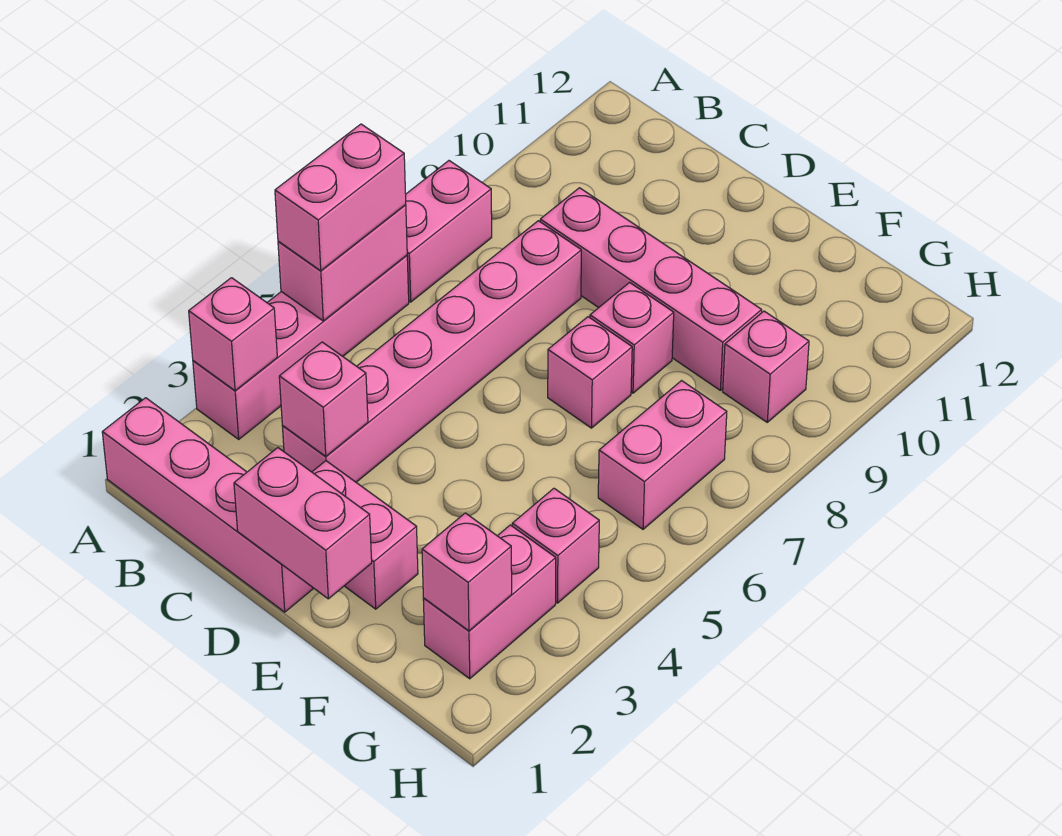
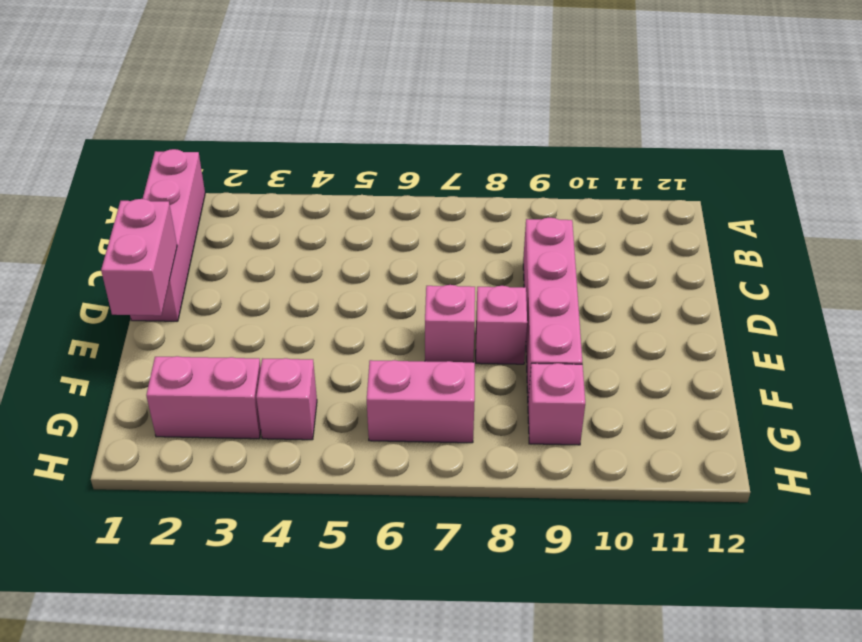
none -> pink brick A3:A6 level 1
none -> pink brick A7:A8 level 1
none -> pink brick C3:C8 level 1

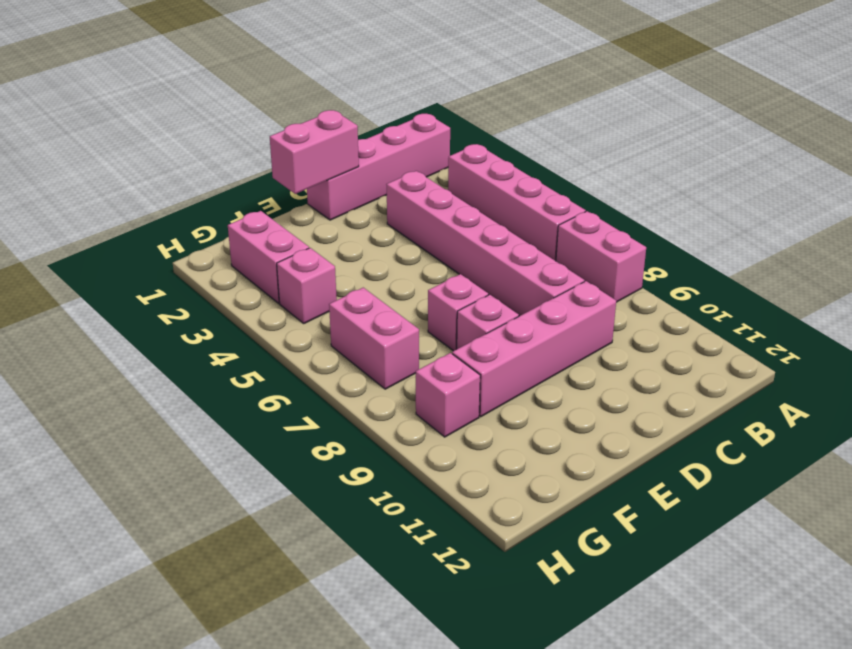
none -> pink brick D2:E2 level 1
none -> pink brick A3 level 2
none -> pink brick A5:A6 level 2

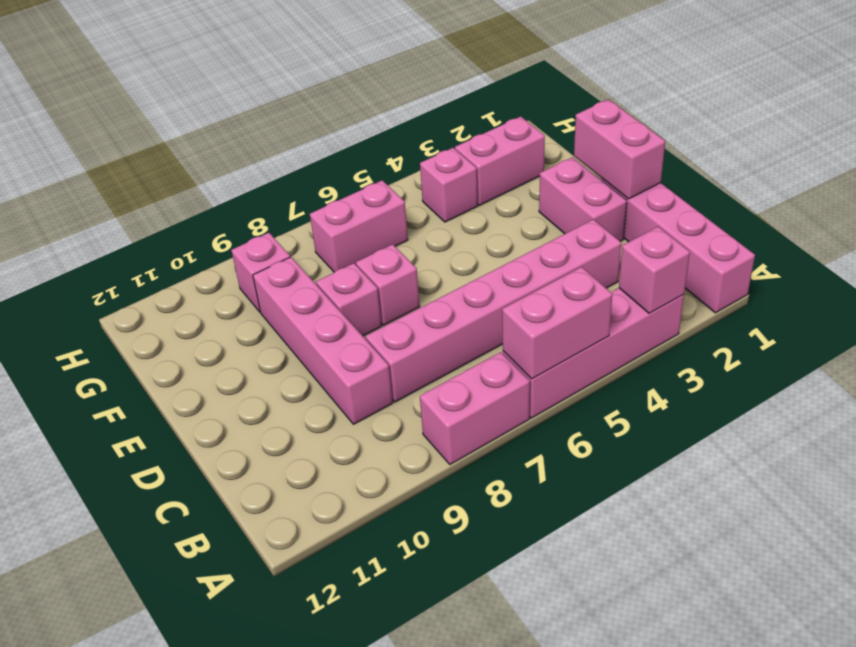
none -> pink brick C3 level 2
none -> pink brick G2 level 2
none -> pink brick A5:A6 level 3

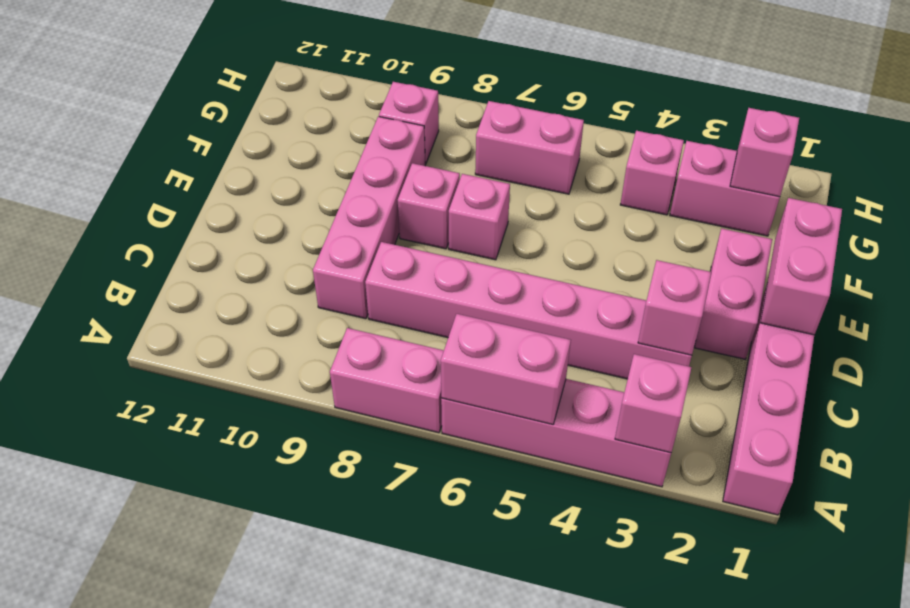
none -> pink brick A5:A6 level 3

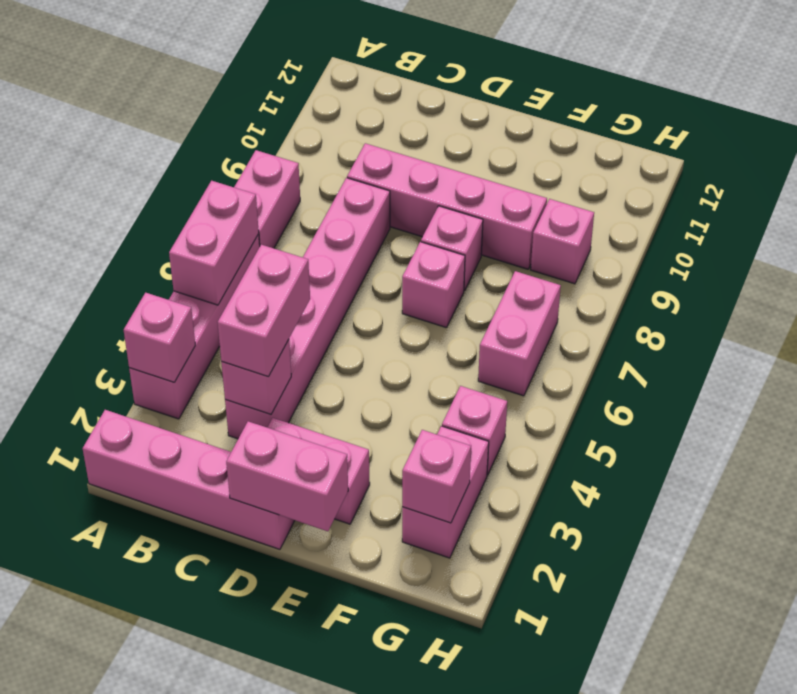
pink brick C3:C4 level 3 -> pink brick A5:A6 level 3

